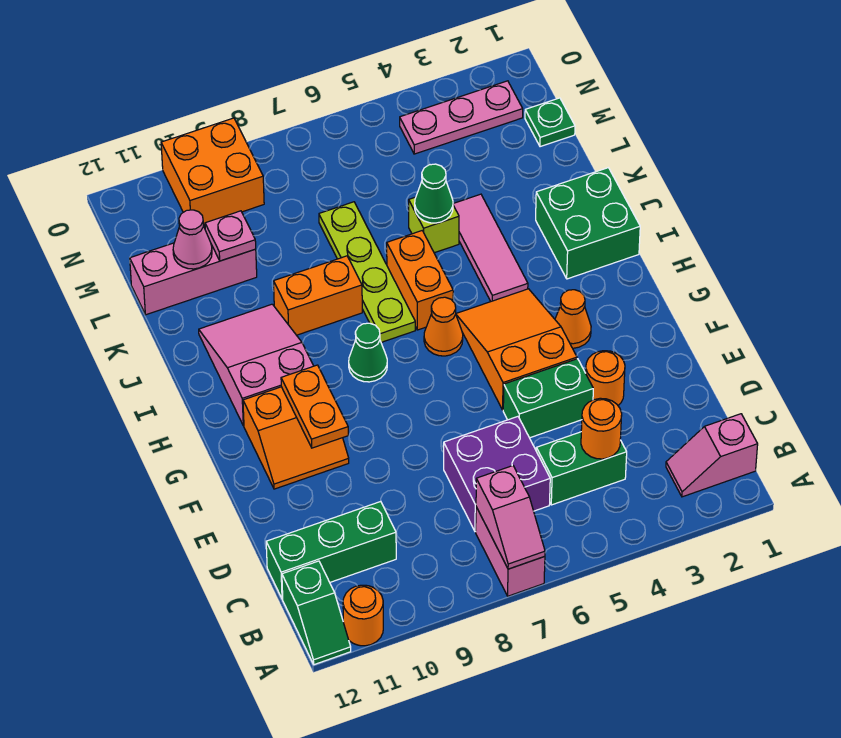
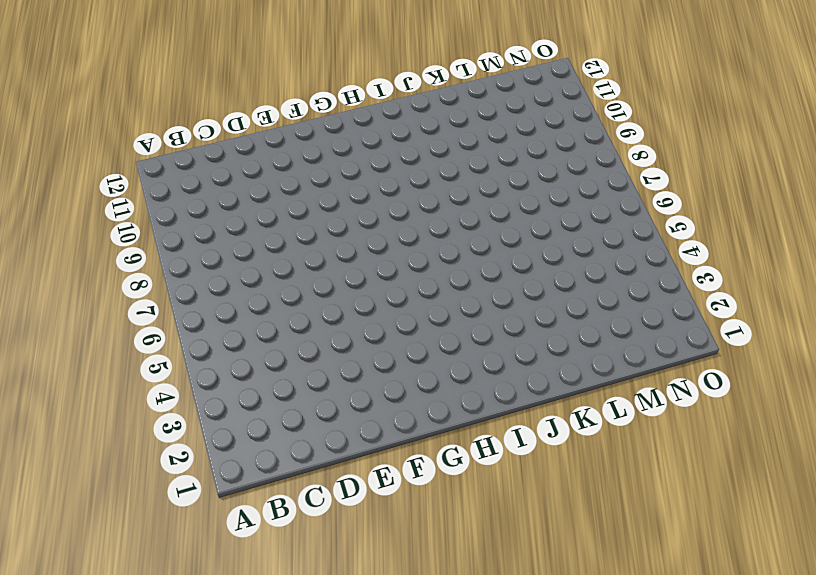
none -> pink brick A7:B7 level 1
none -> orange round brick A11 level 1
none -> green slope A12:B12 level 1 top B
none -> pink slope B1:B2 level 1 top 1

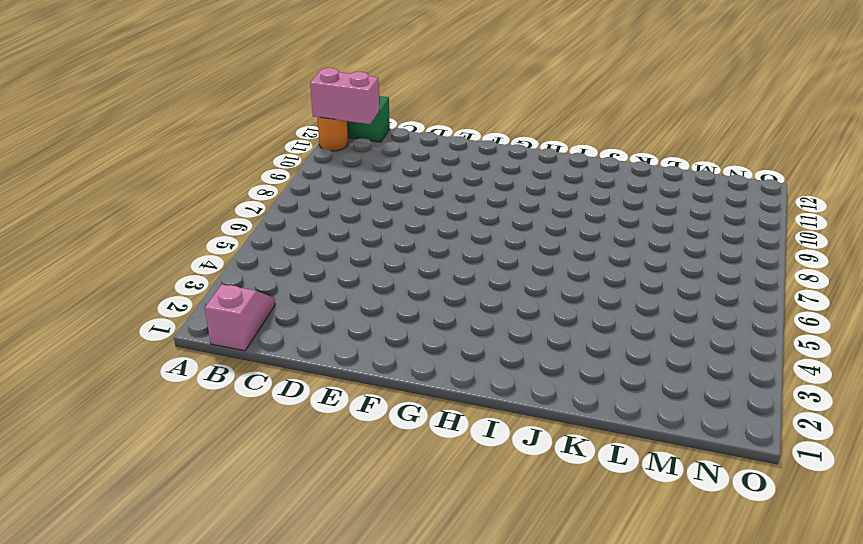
pink brick A11:B11 level 2 -> pink brick A7:B7 level 1
none -> green brick C4:C5 level 1
none -> purple brick C6:D7 level 1
none -> green brick C10:C12 level 1
none -> orange round brick E3 level 1

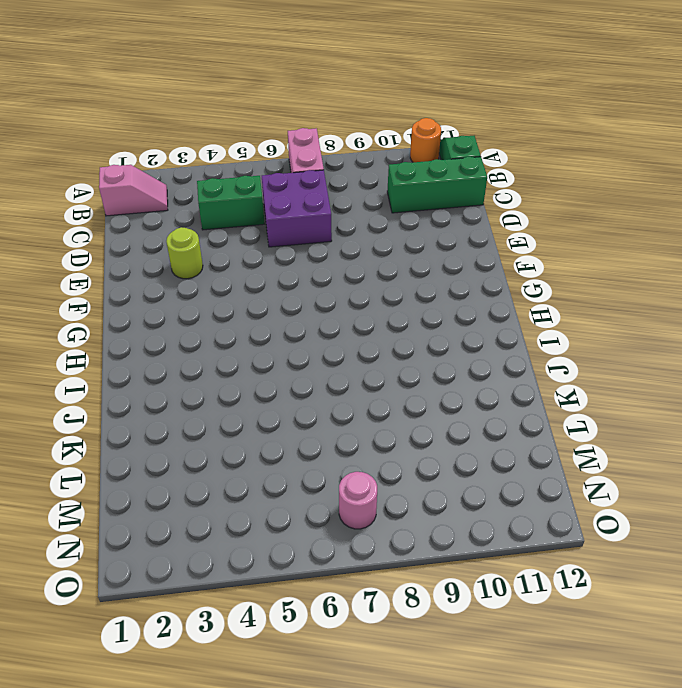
lime round brick E3 level 1 -> orange round brick E3 level 1
pink round brick N7 level 1 -> none
none -> green brick E4:E5 level 1
none -> orange slope F4:H5 level 1 top F
none -> orange slope F10:G11 level 1 top G
none -> orange cone G3 level 1

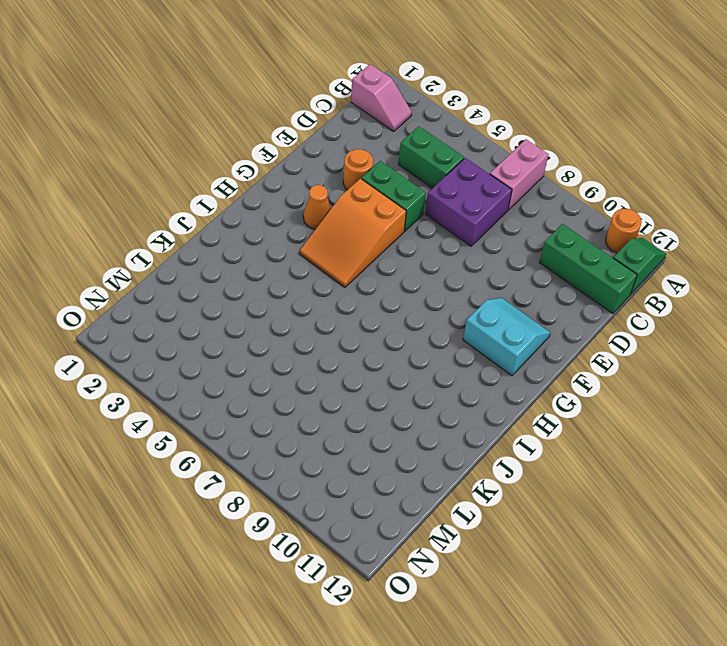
cyan slope F10:G11 level 1 top G -> orange slope F10:G11 level 1 top G
none -> orange cone H6 level 1
none -> green cone H8 level 1
none -> pink slope H10:J11 level 1 top H
none -> green brick I1:J2 level 1

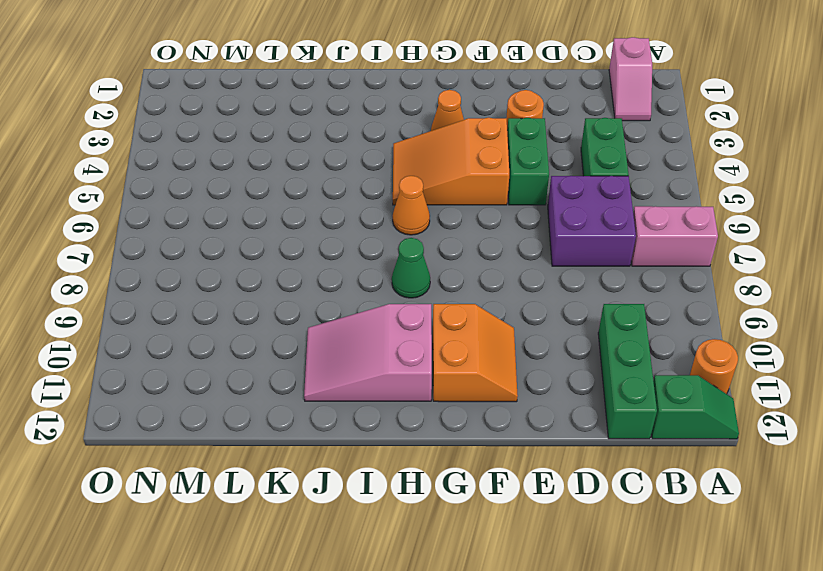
none -> green brick I1:J2 level 1
none -> pink tile I4:K4 level 1
none -> orange brick I6:J6 level 1
none -> lime plate I7:L7 level 1

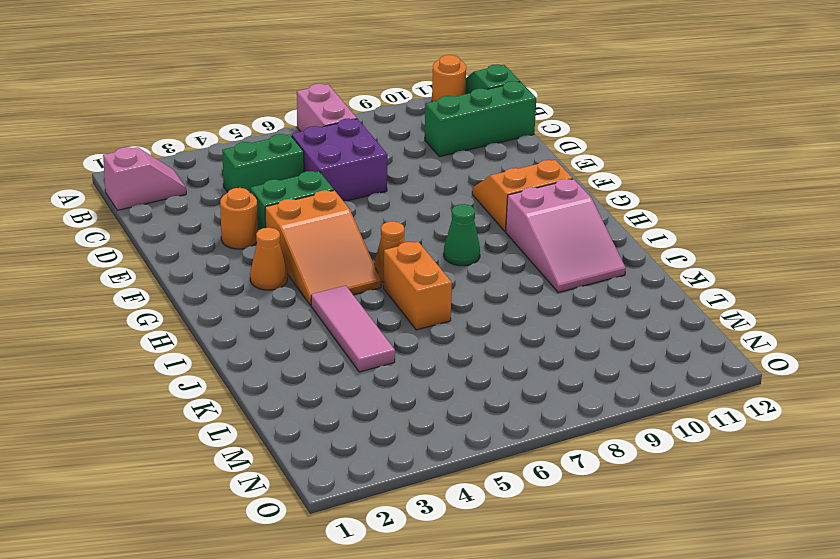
none -> green brick I1:J2 level 1
none -> lime plate I7:L7 level 1
none -> orange brick J8:J9 level 1
none -> lime brick K5 level 1

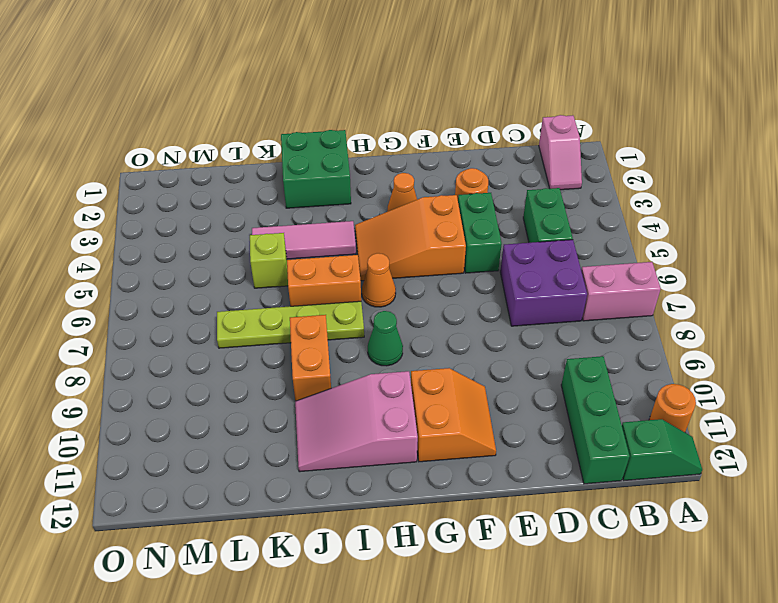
none -> pink brick L10:L12 level 1
none -> green plate M1 level 1
none -> pink plate N2:N4 level 1
none -> orange brick N9:O10 level 1

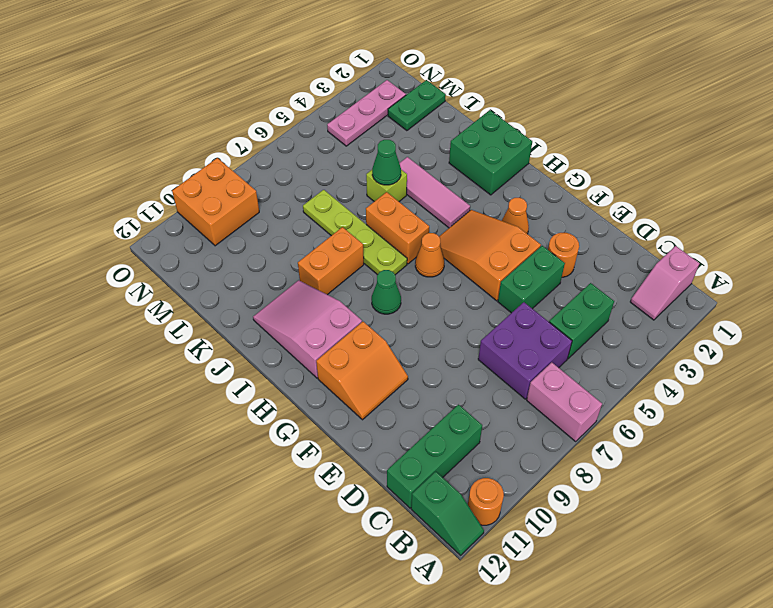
green plate M1:M2 level 1 -> green plate M1 level 1
none -> pink brick L10:L12 level 1
none -> pink slope A7:B7 level 2 top B
none -> orange round brick C4 level 2
none -> orange plate F10:G10 level 2

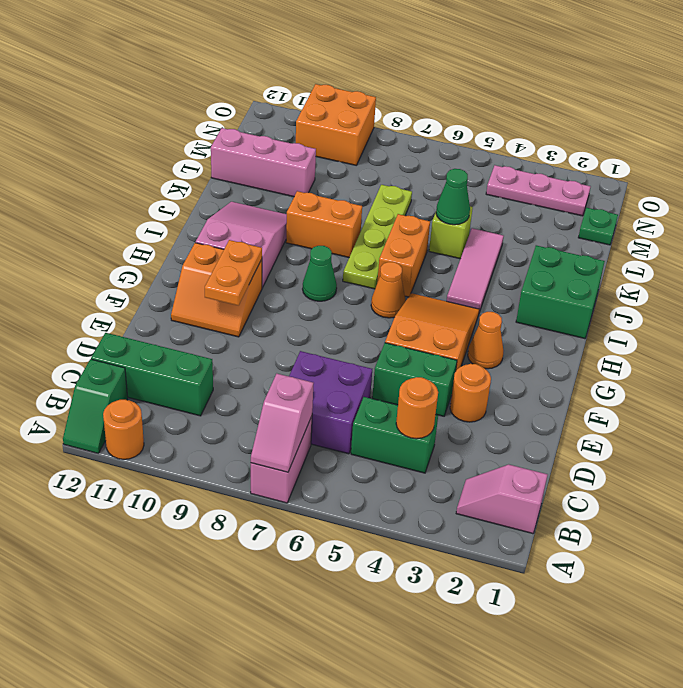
none -> pink plate L10 level 2
none -> pink cone L11 level 2

